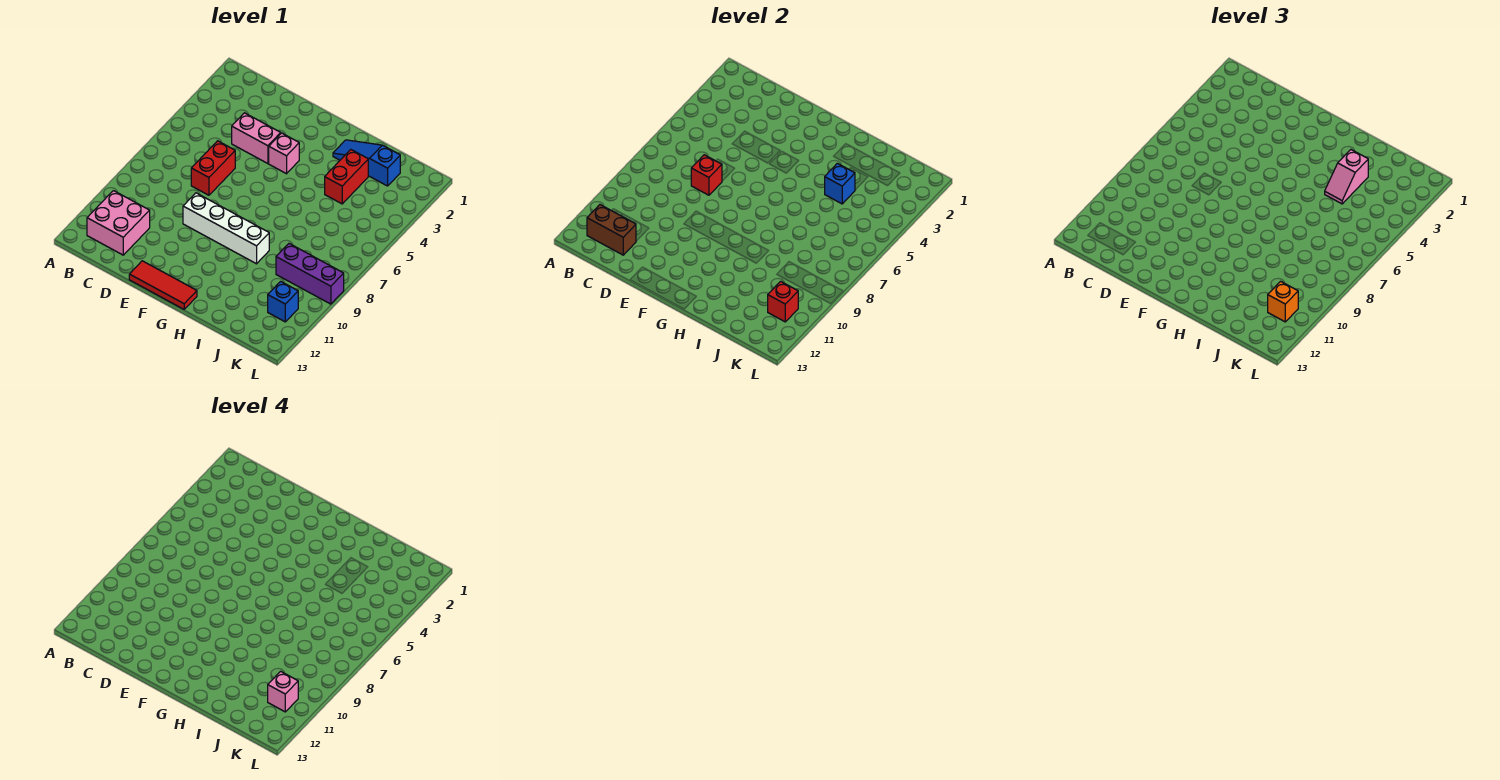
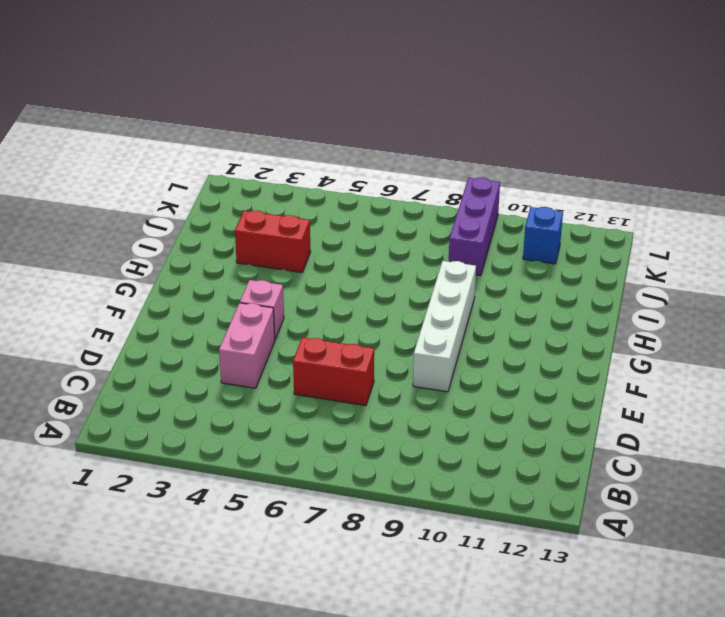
none -> pink brick B11:C12 level 1
none -> red tile E13:G13 level 1
none -> blue slope H2:J2 level 1 top J

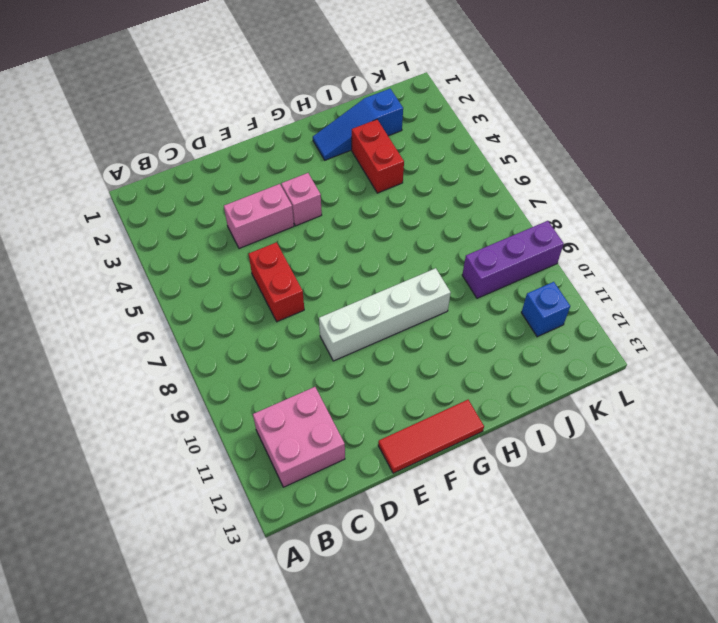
none -> brown brick B12:C12 level 2
none -> red brick D7 level 2
none -> blue brick I4 level 2

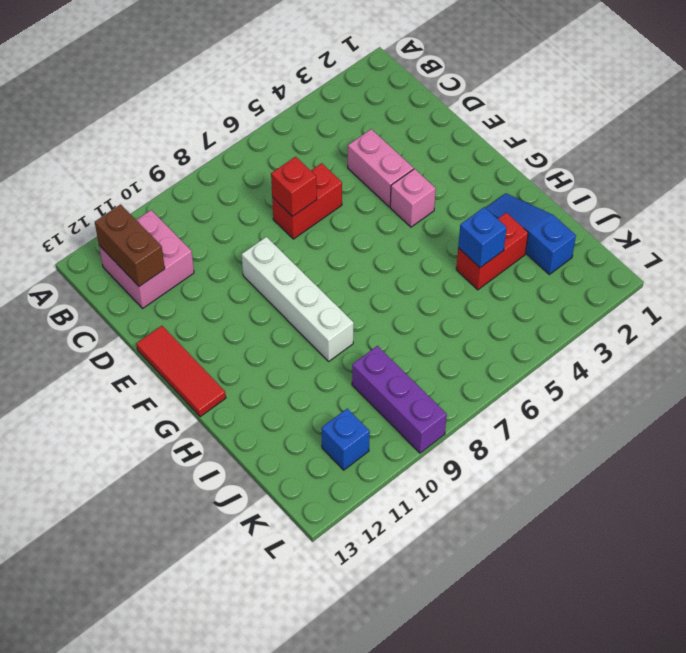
none -> red brick K11 level 2
none -> pink slope I3:I4 level 3 top 3
none -> orange brick K11 level 3

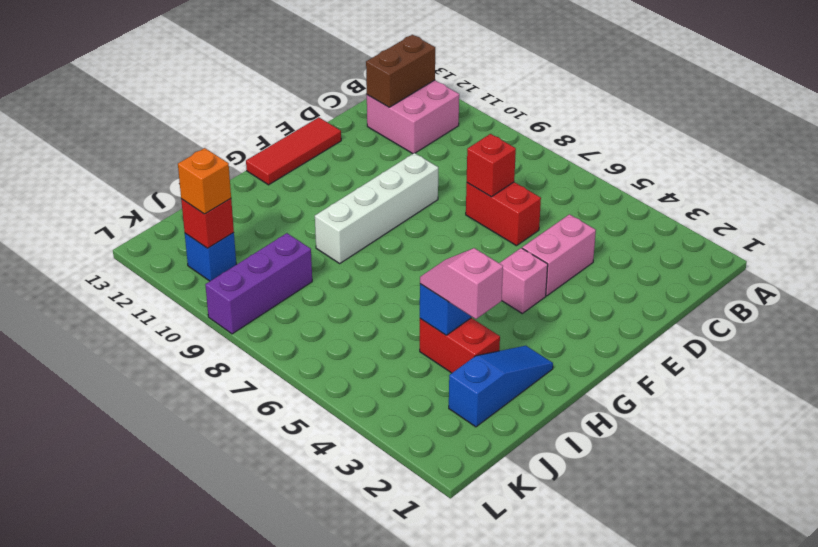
none -> pink brick K11 level 4

